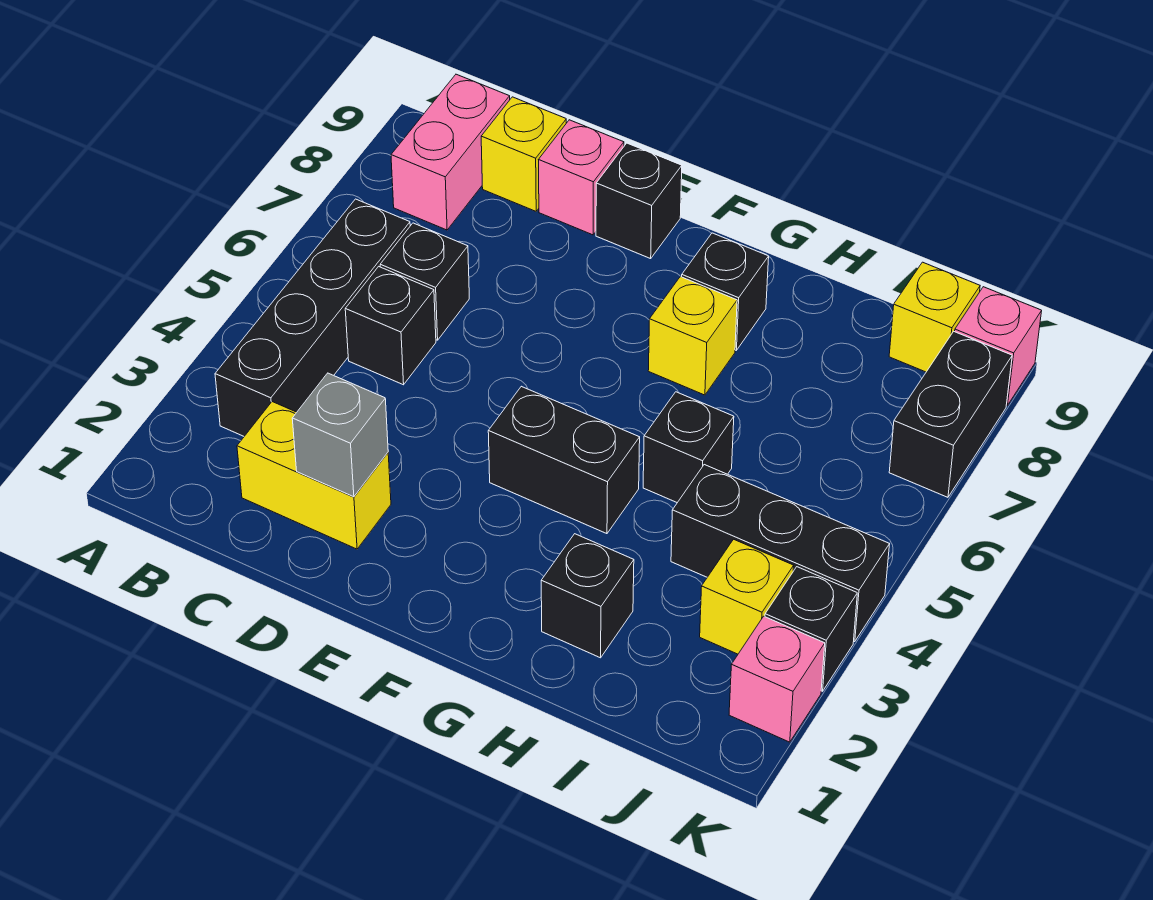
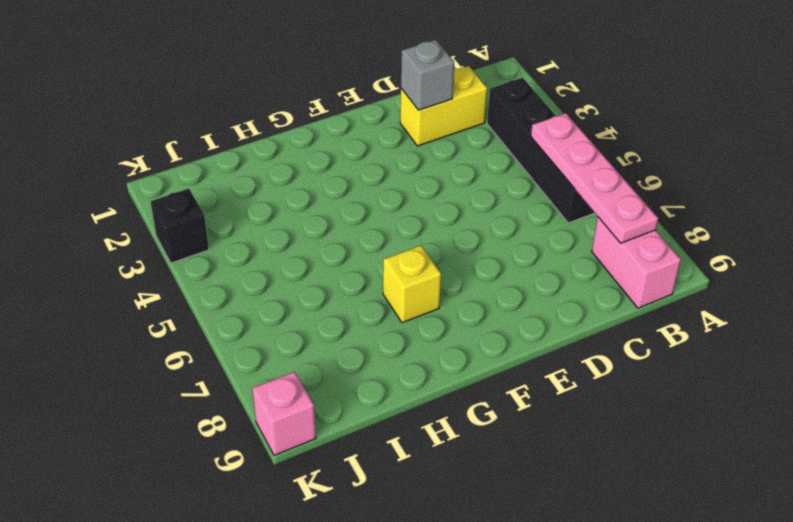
pink plate B5:B8 level 2 -> none
none -> black brick C5 level 1
none -> black brick C6 level 1
none -> yellow brick C9 level 1

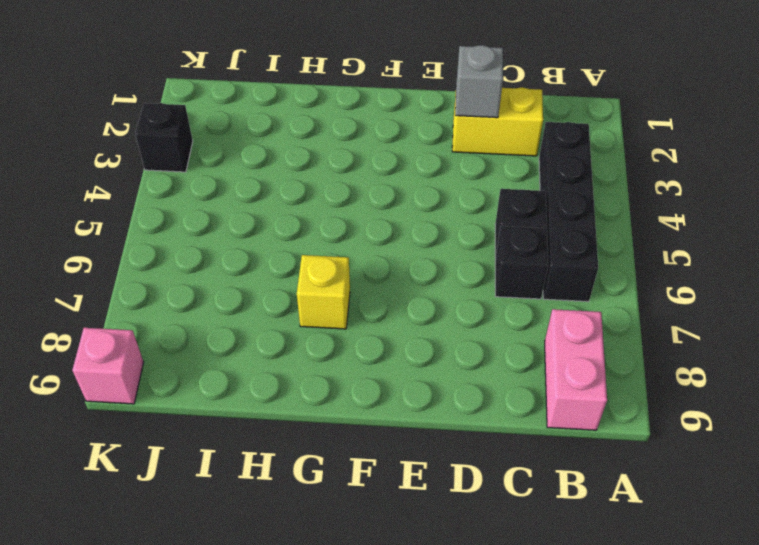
none -> yellow brick C9 level 1
none -> pink brick D9 level 1
none -> black brick E9 level 1

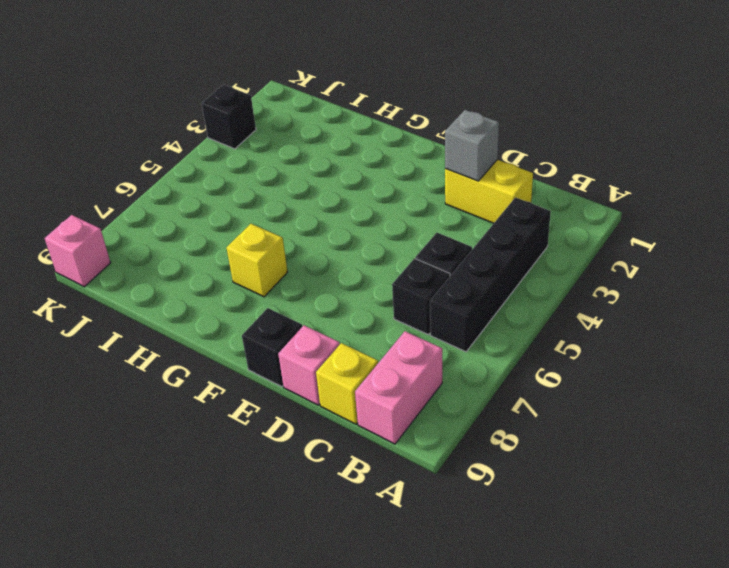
none -> black brick F4:G4 level 1
none -> black brick G8 level 1
none -> black brick H2 level 1

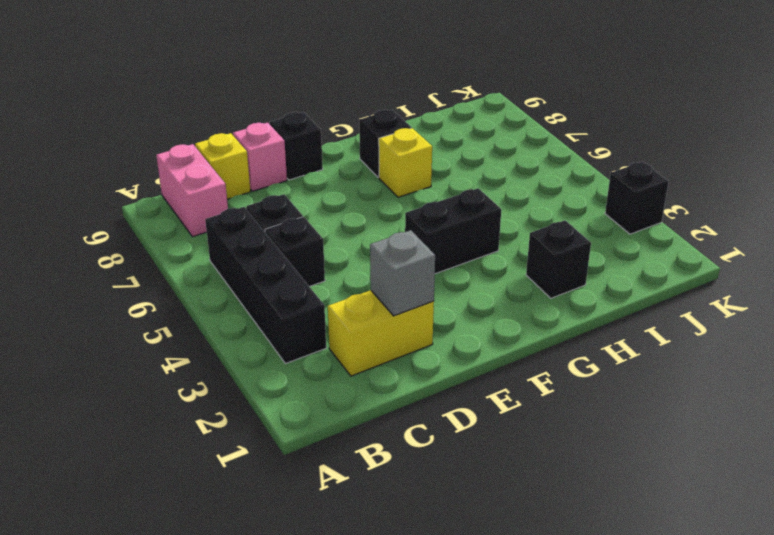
none -> black brick H5 level 1
none -> black brick I4:K4 level 1
none -> yellow brick J3 level 1

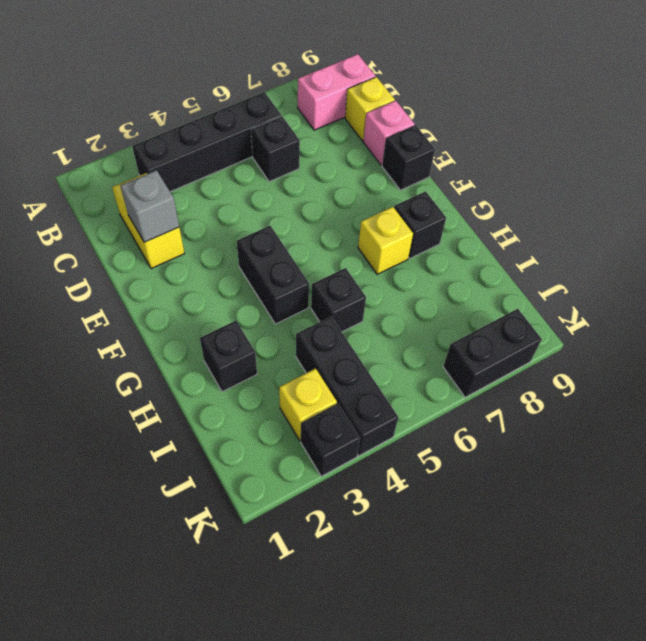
none -> black brick C5 level 1
none -> yellow brick J9 level 1
none -> pink brick K2 level 1

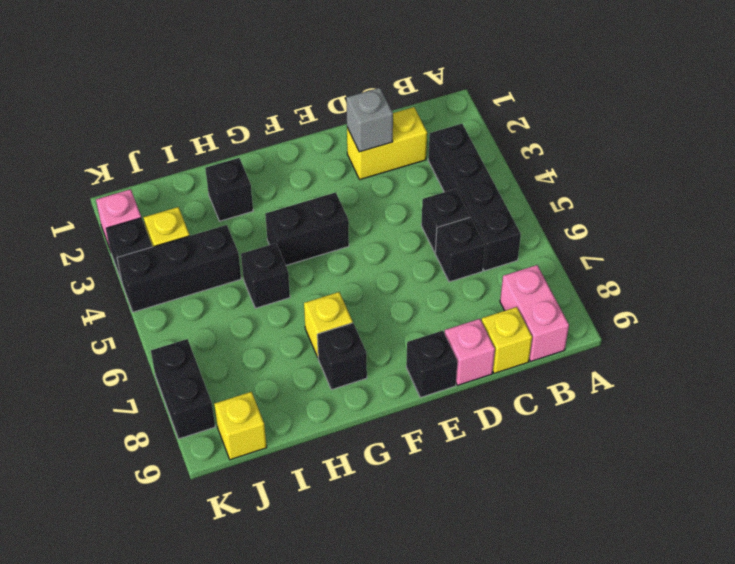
none -> pink brick K9 level 1

